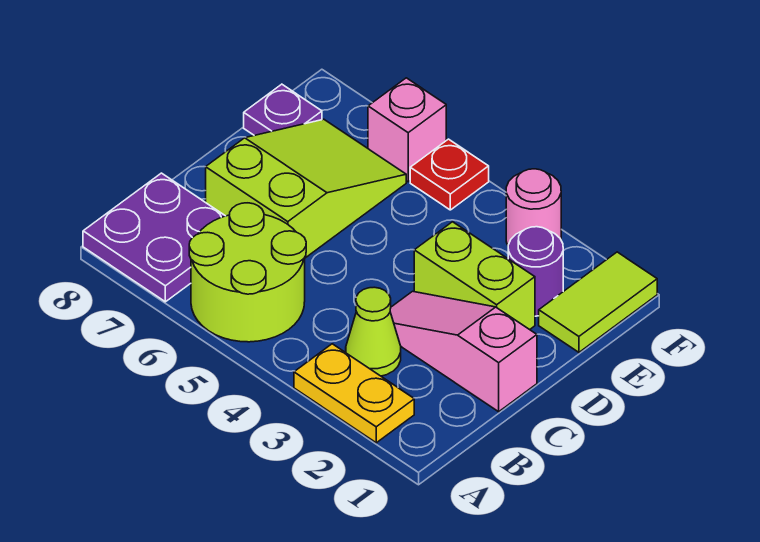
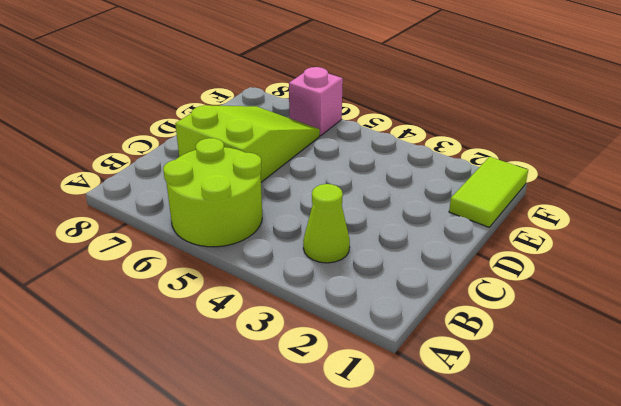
none -> yellow plate A2:A3 level 1
none -> purple plate A7:B8 level 1
none -> pink slope C1:C3 level 1 top 1

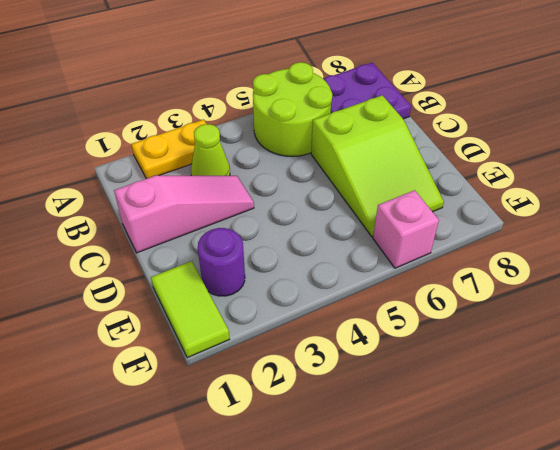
none -> lime brick D2:D3 level 1
none -> purple plate E8 level 1
none -> pink round brick F3 level 1

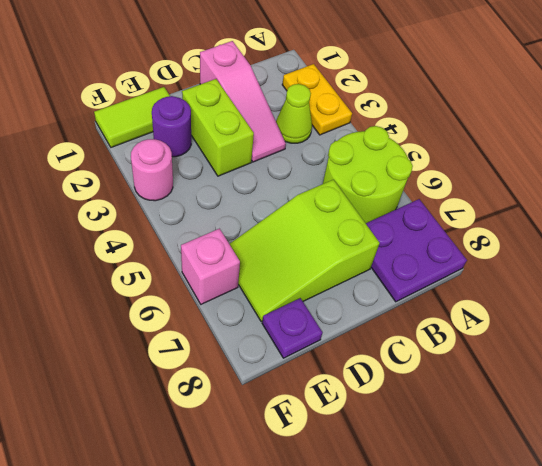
none -> red plate F5 level 1

